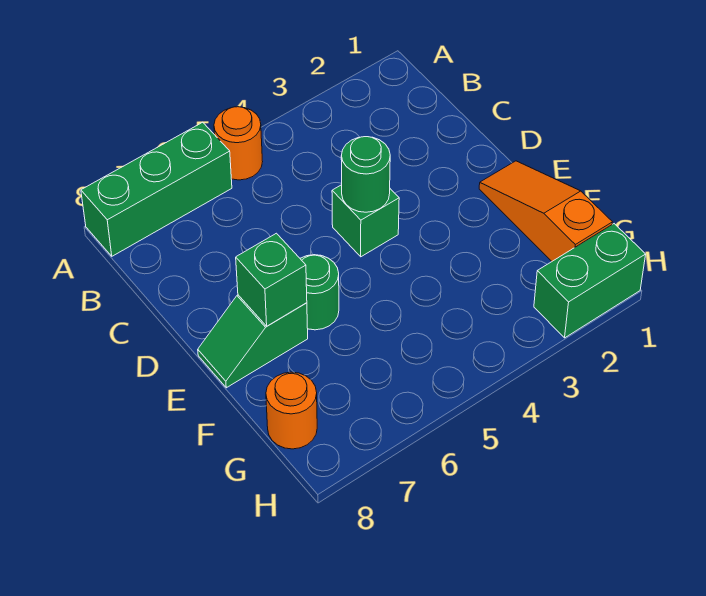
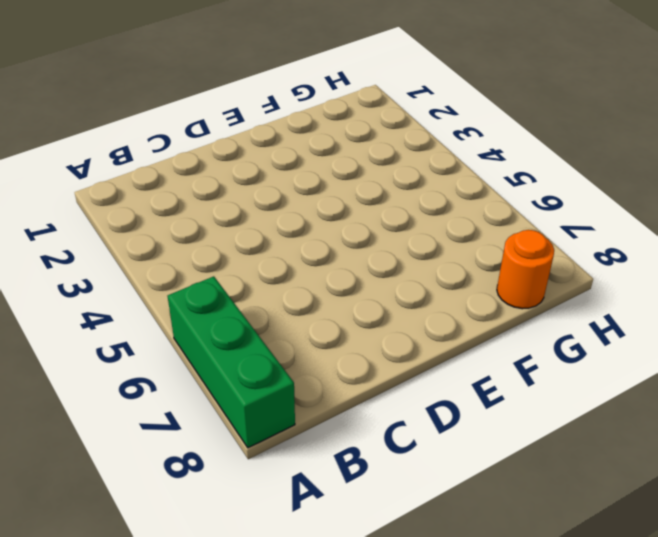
none -> orange round brick A5 level 1
none -> green brick D4 level 1

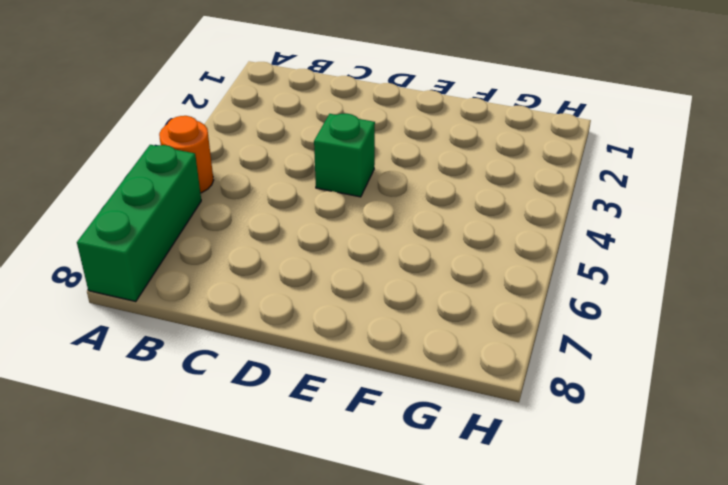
none -> orange slope E1:G1 level 1 top G
none -> green round brick E6 level 1

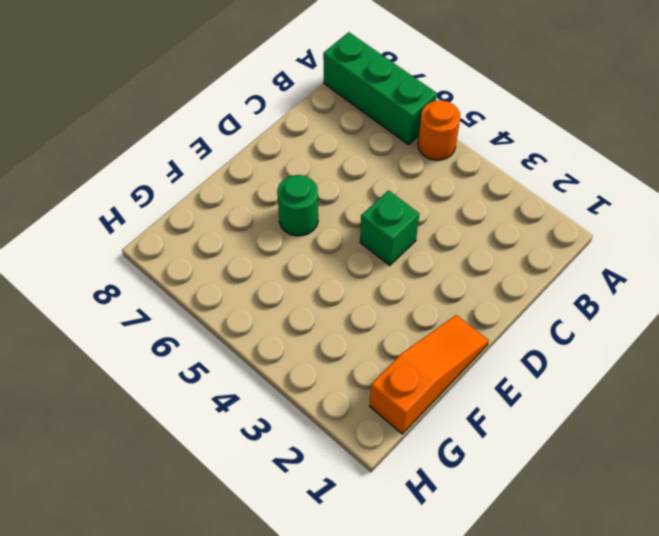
none -> green slope E7:E8 level 1 top 7
none -> orange round brick G8 level 1

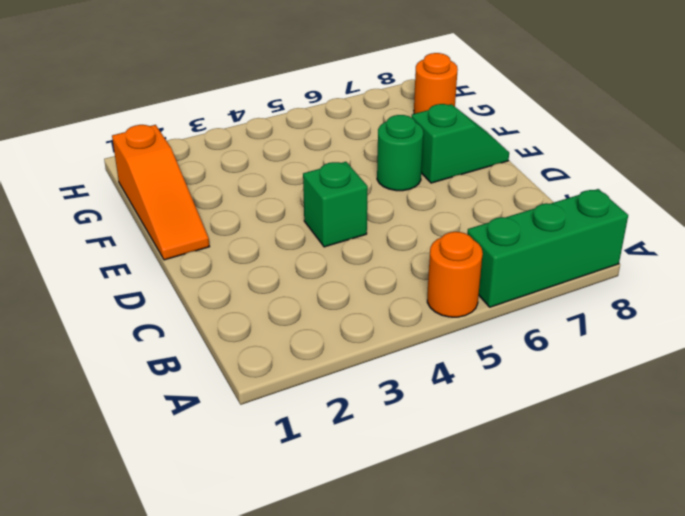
none -> green brick H1:H2 level 1
none -> green round brick D4 level 2

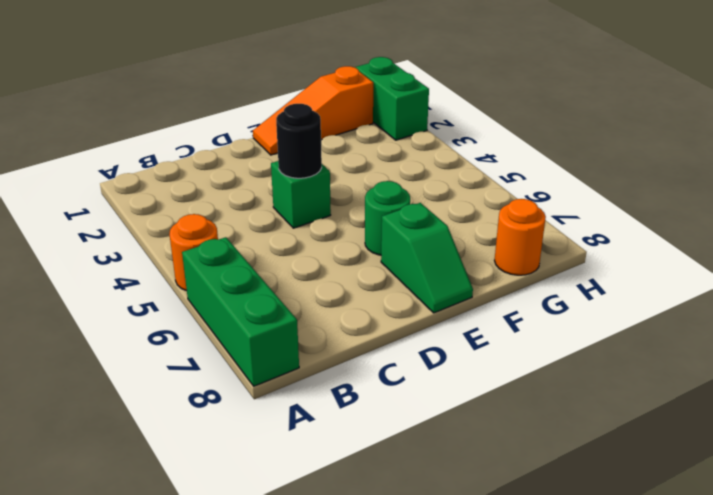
black round brick D4 level 2 -> green round brick D4 level 2
none -> green brick E7 level 2

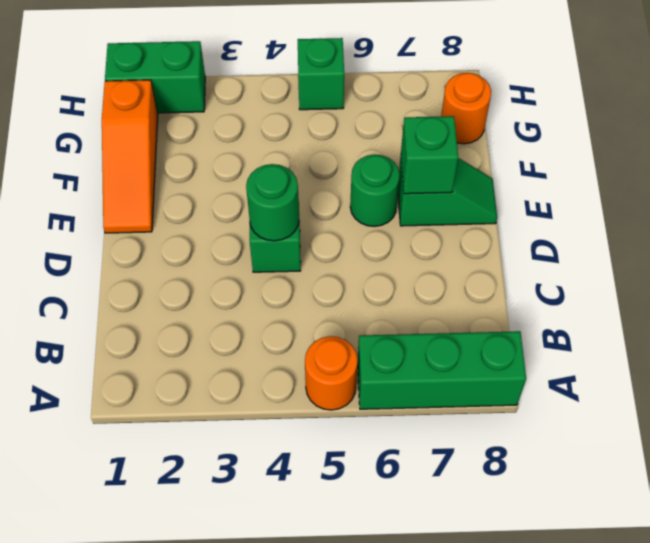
green brick H5 level 1 -> none

